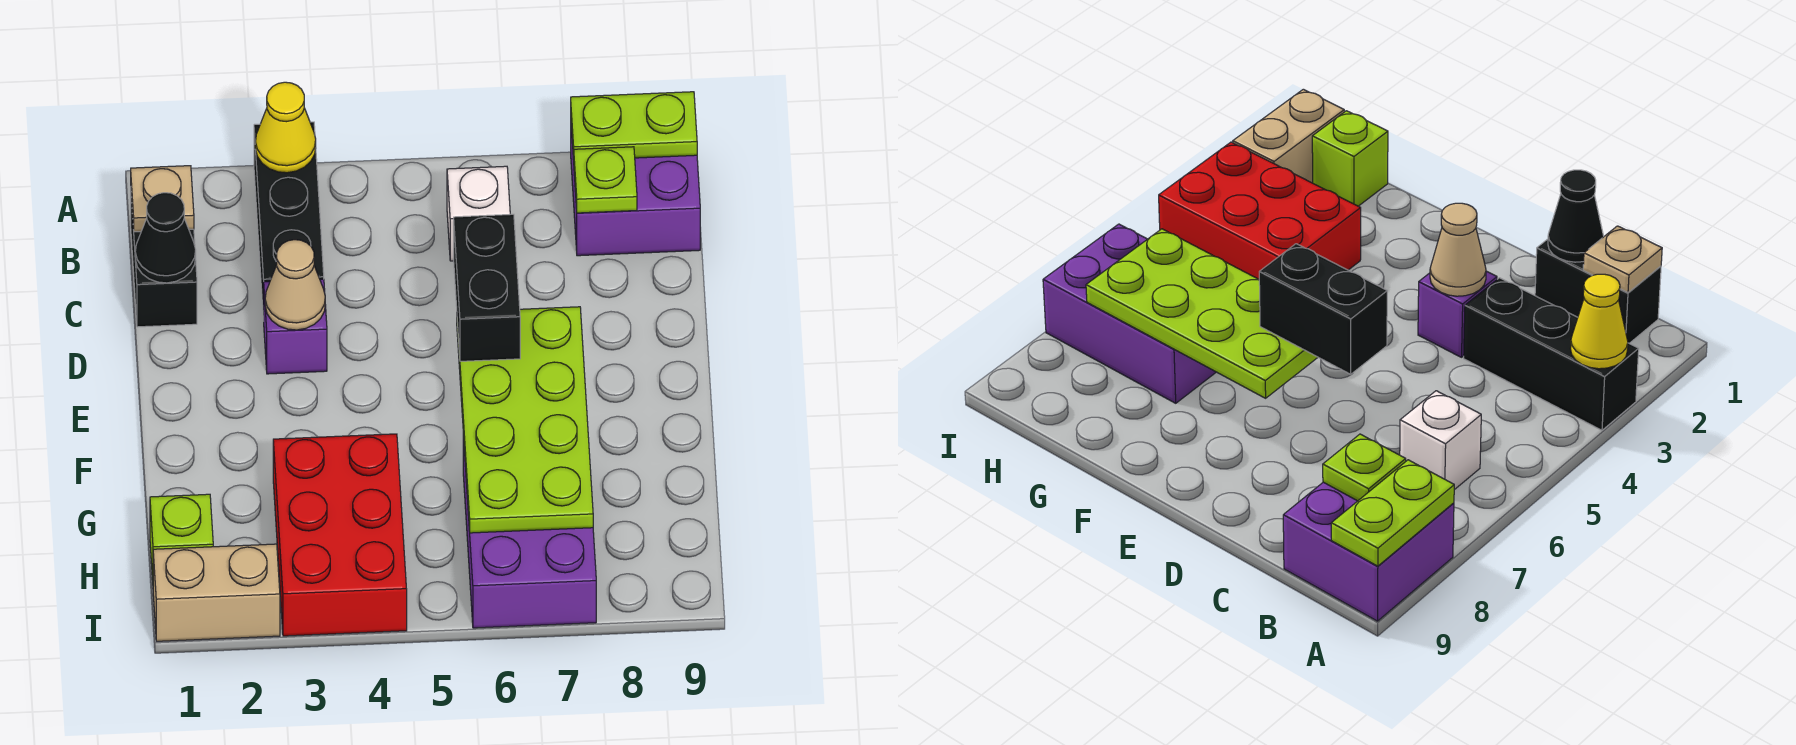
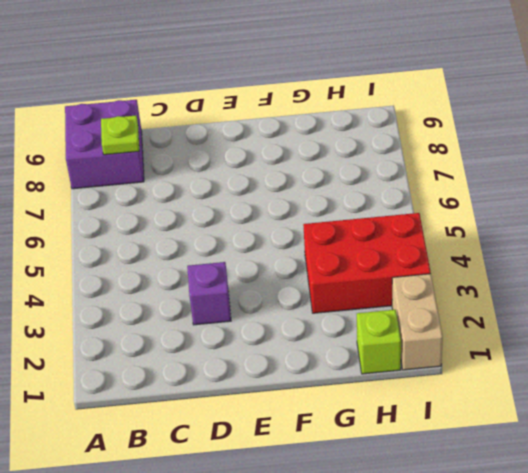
none -> black brick A3:C3 level 1
none -> black brick B1:C1 level 1
none -> white brick B6 level 1

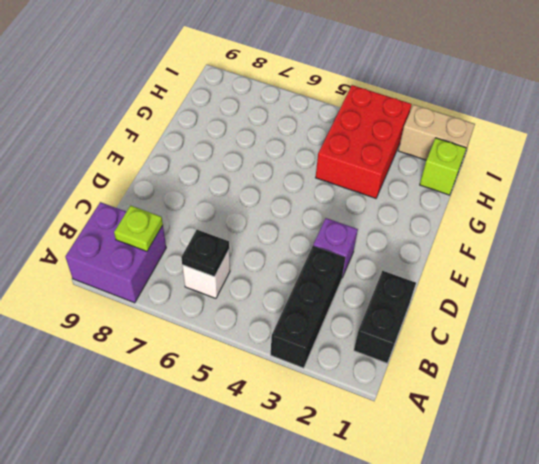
black plate B6 level 2 -> none
none -> purple brick G6:I7 level 1
none -> yellow cone A3 level 2
none -> lime plate A8:A9 level 2

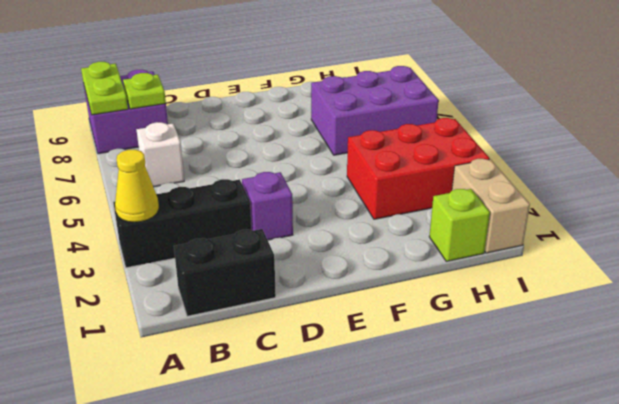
none -> tan plate B1 level 2
none -> black cone C1 level 2
none -> tan cone D3 level 2

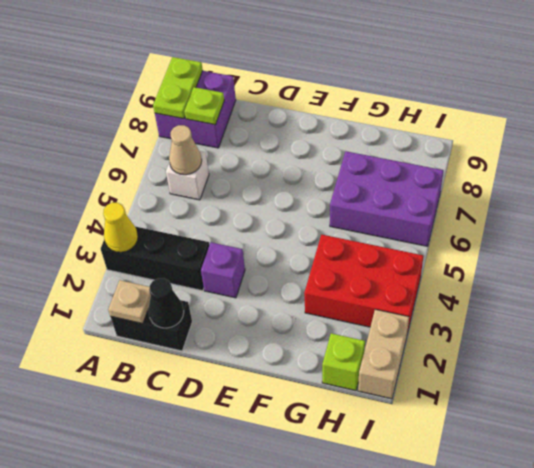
tan cone B6 level 2 -> tan cone D3 level 2
none -> lime plate E6:H7 level 2
none -> black brick D6:E6 level 3

